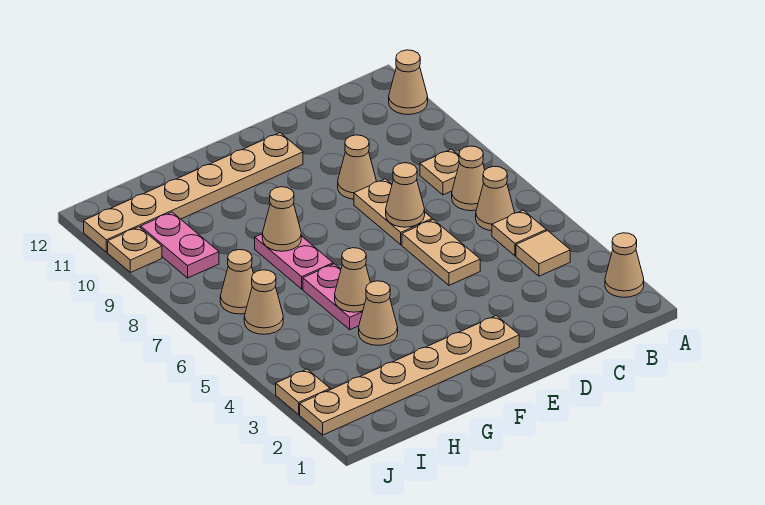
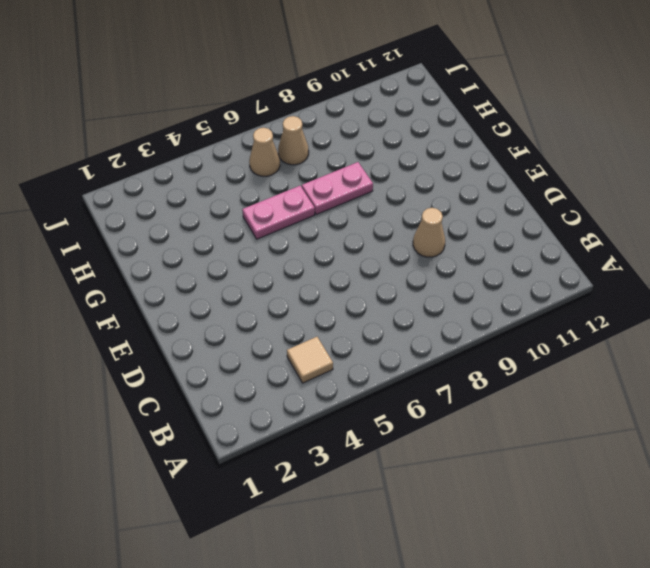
none -> tan cone A2 level 1
none -> tan cone A11 level 1
none -> tan plate B5 level 1

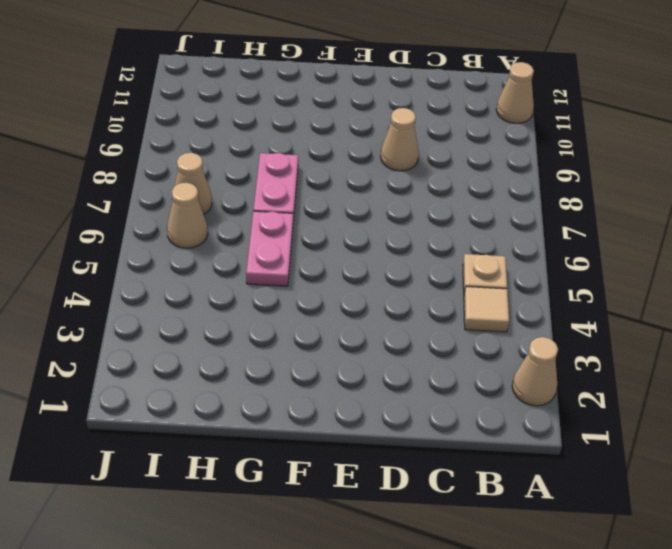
none -> tan cone B6 level 1
none -> tan cone B7 level 1
none -> tan plate B8 level 1

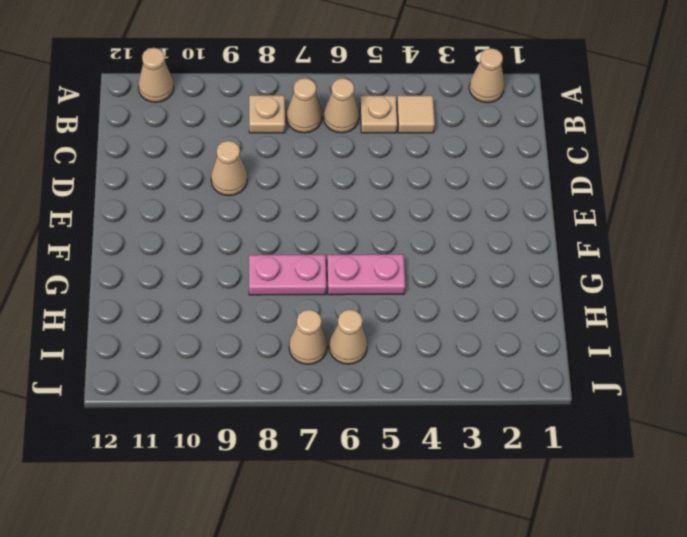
none -> tan plate D5:D6 level 1
none -> tan plate D7:D8 level 1
none -> tan plate E2:J2 level 1

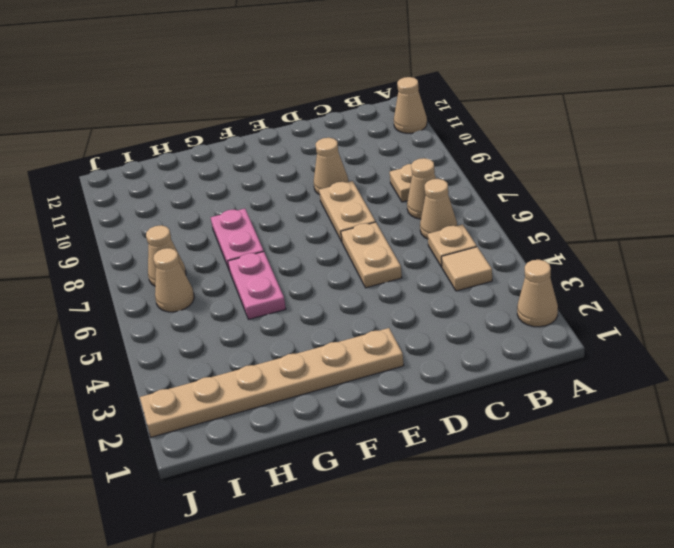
none -> tan plate E11:J11 level 1
none -> tan cone G4 level 1
none -> pink plate I9:I10 level 1

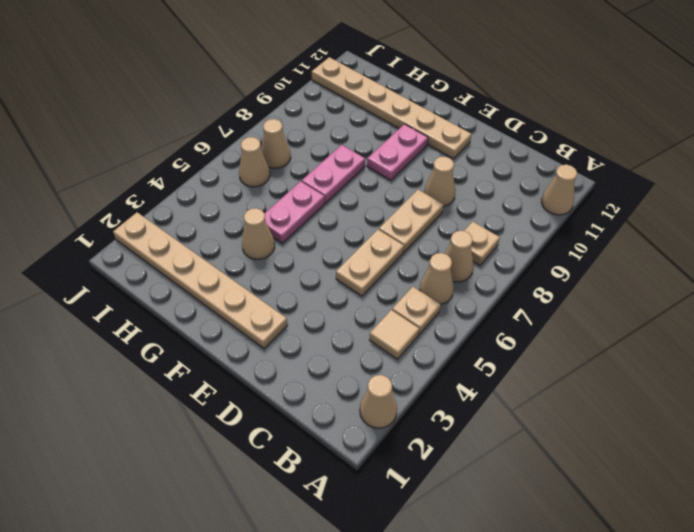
pink plate F9:F10 level 1 -> pink plate I9:I10 level 1
none -> tan plate J3 level 1
none -> tan plate J10 level 1
none -> tan cone D7 level 2

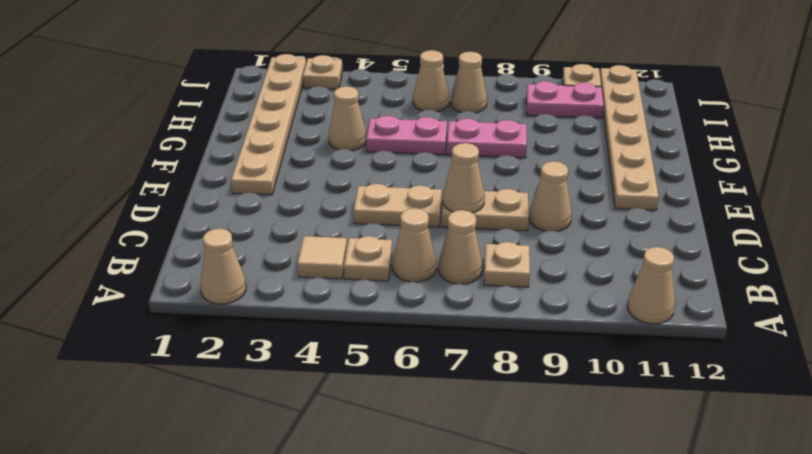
none -> tan cone G5 level 2
none -> tan cone G8 level 2

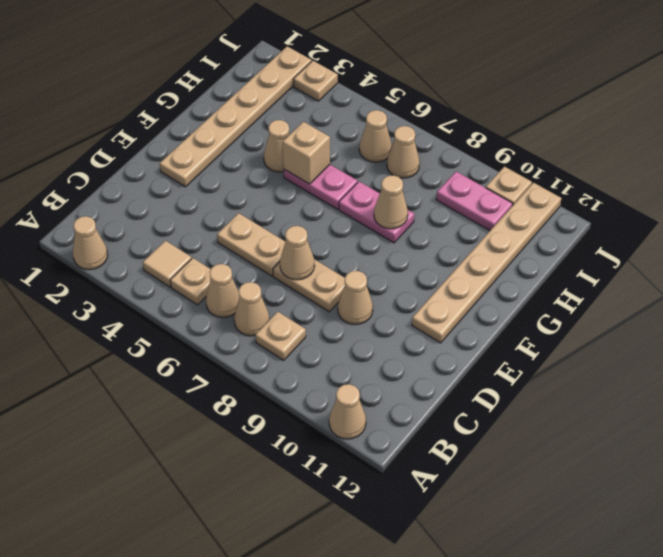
tan brick G5 level 2 -> tan cone G5 level 2

